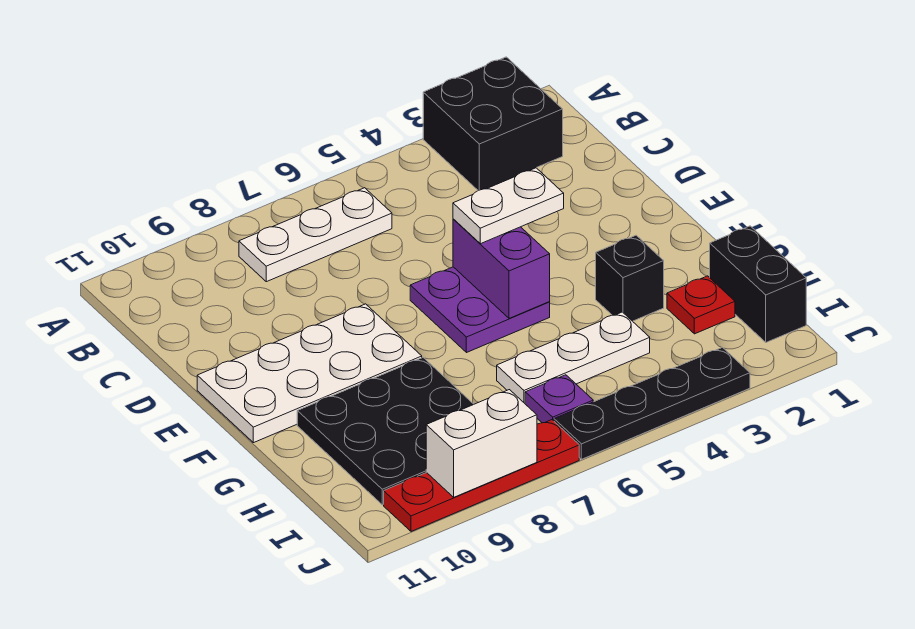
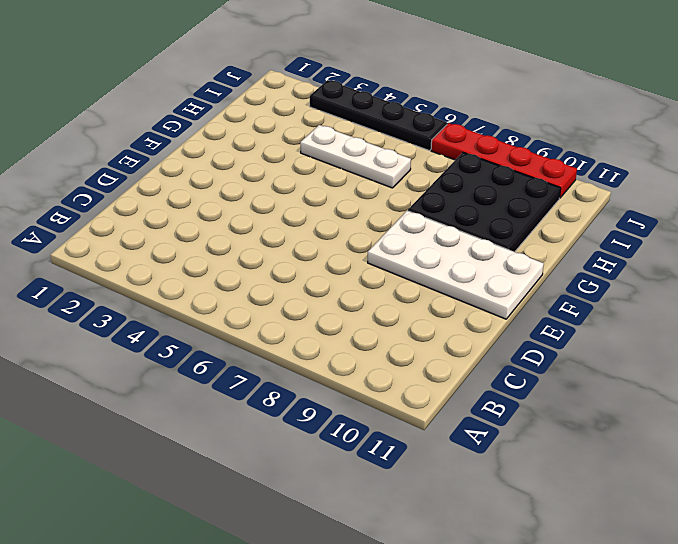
none -> black brick A2:B3 level 1
none -> white plate B6:B8 level 1
none -> purple plate E5:F6 level 1

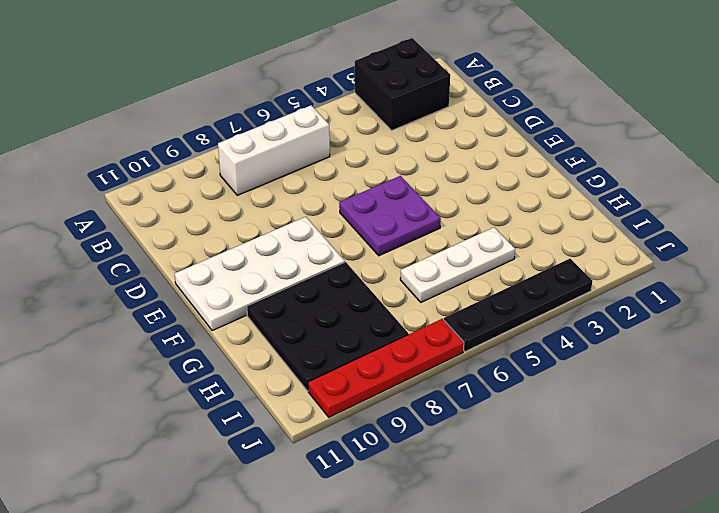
white brick B6:B8 level 1 -> white plate B6:B8 level 1
none -> black brick G3 level 1
none -> black brick H1:I1 level 1
none -> red plate H2 level 1

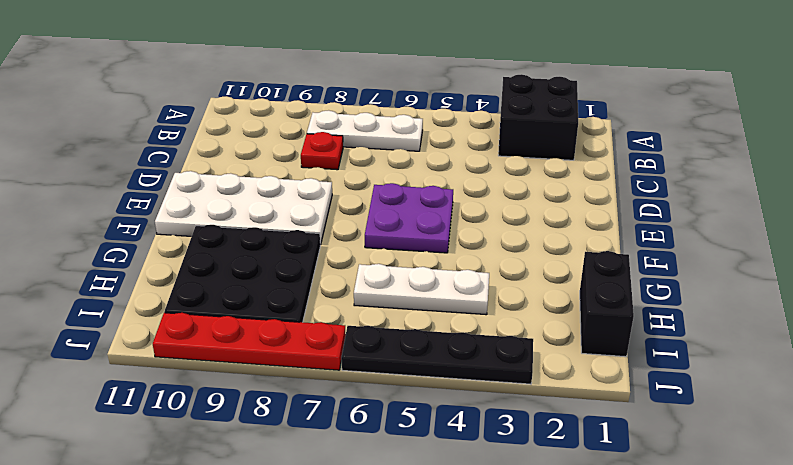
red plate C8 level 1 -> red plate H2 level 1
none -> black brick G3 level 1
none -> purple plate I6 level 1
none -> purple brick E5:F5 level 2

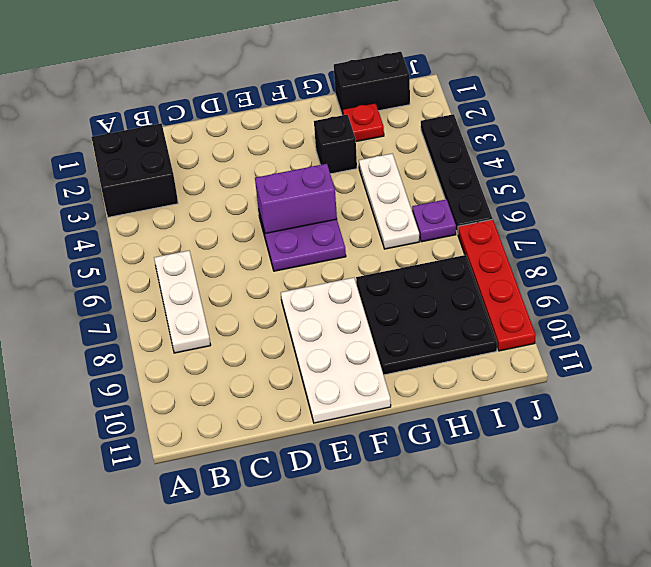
none -> white brick J8:J9 level 2
none -> white plate E4:E5 level 3

